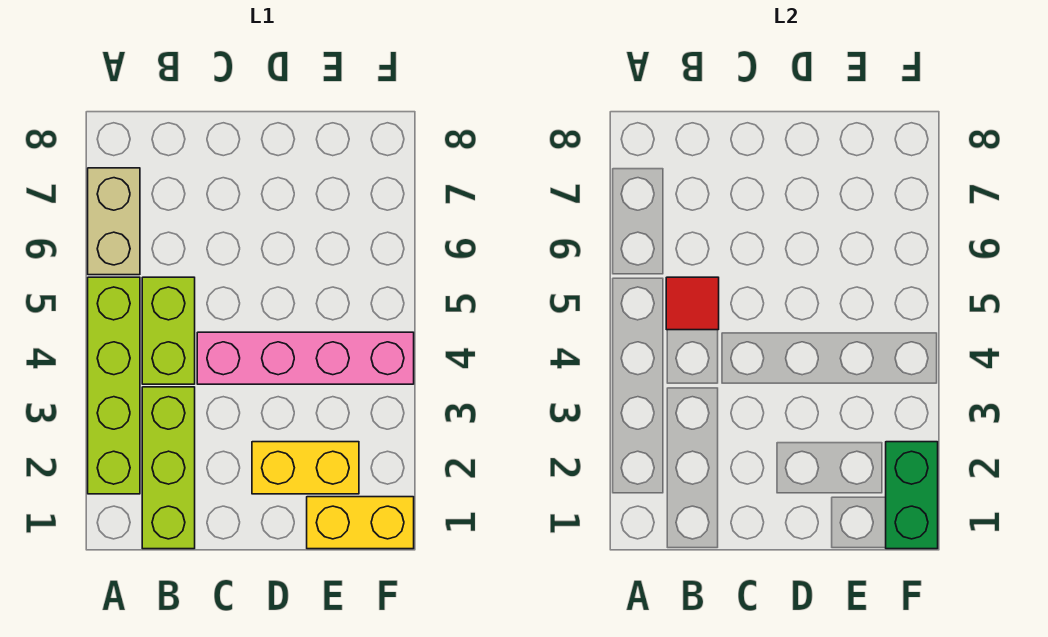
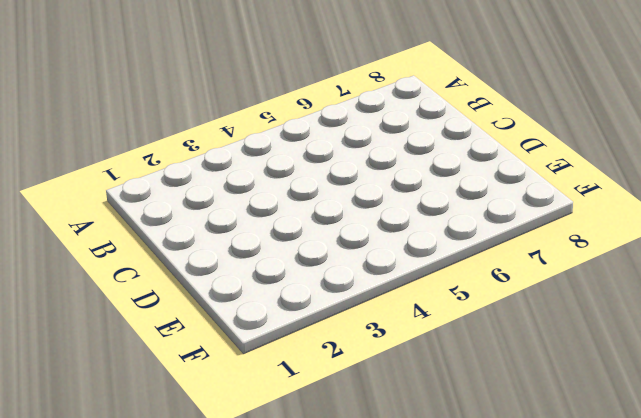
none -> lime brick A2:A5 level 1
none -> tan brick A6:A7 level 1

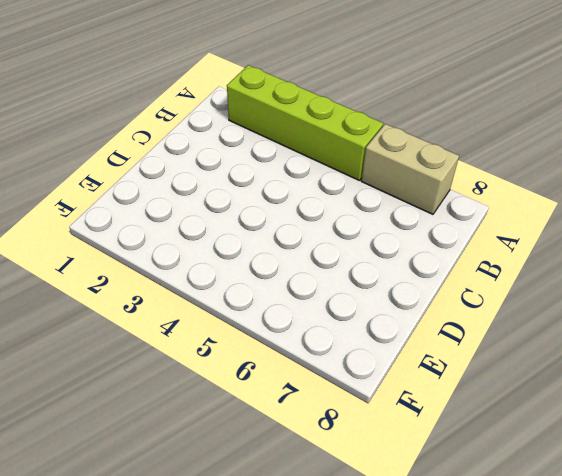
none -> lime brick B1:B3 level 1
none -> lime brick B4:B5 level 1

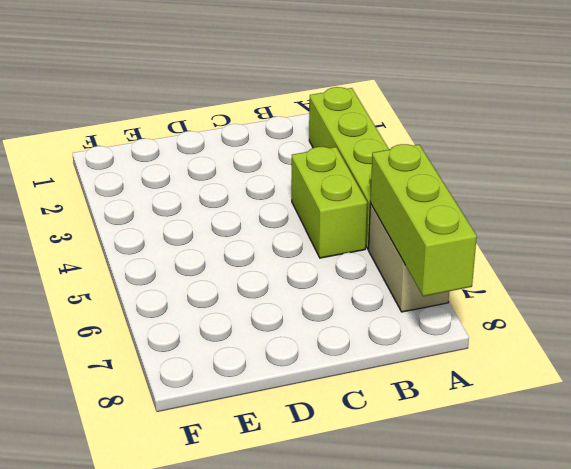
lime brick A6:A8 level 2 -> lime brick B1:B3 level 1
none -> pink brick C4:F4 level 1
none -> yellow brick D2:E2 level 1

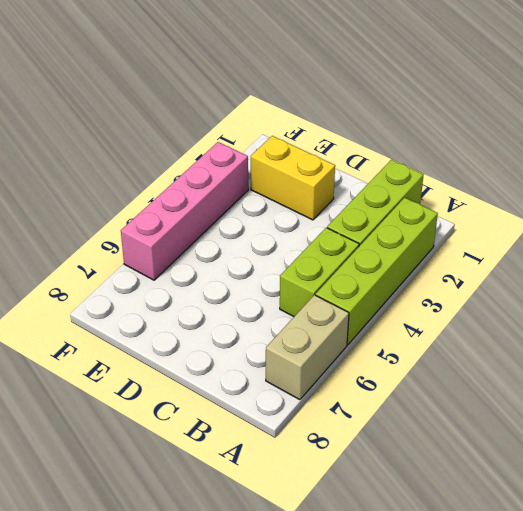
pink brick F3:F6 level 1 -> pink brick C4:F4 level 1
none -> yellow brick E1:F1 level 1
none -> red tile B5 level 2

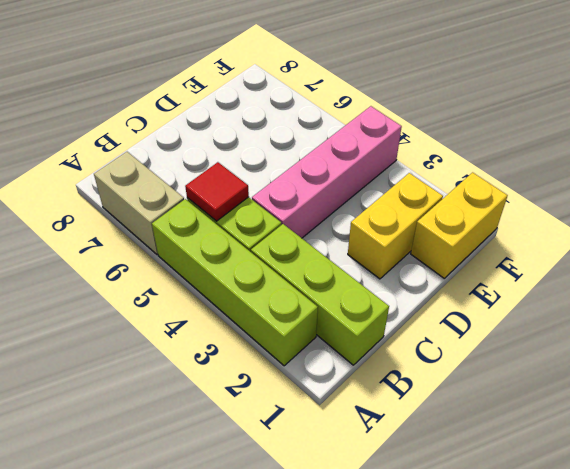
none -> green brick F1:F2 level 2

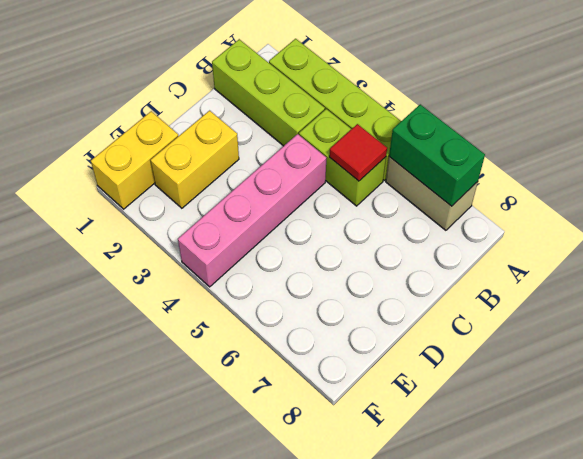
green brick A6:A7 level 2 -> green brick F1:F2 level 2

